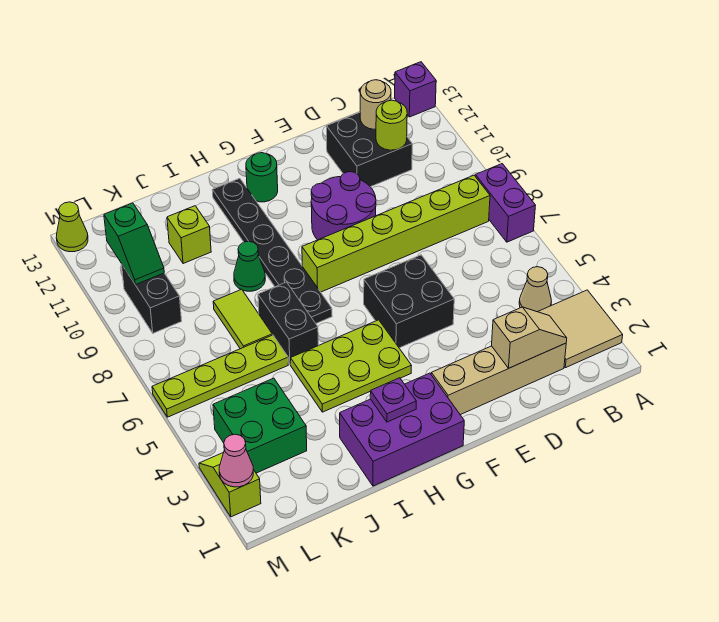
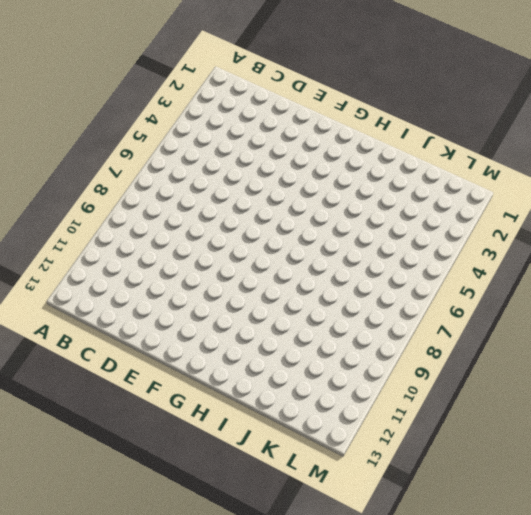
none -> tan tile A2:B3 level 1
none -> purple brick A7:A8 level 1
none -> purple brick A13 level 1

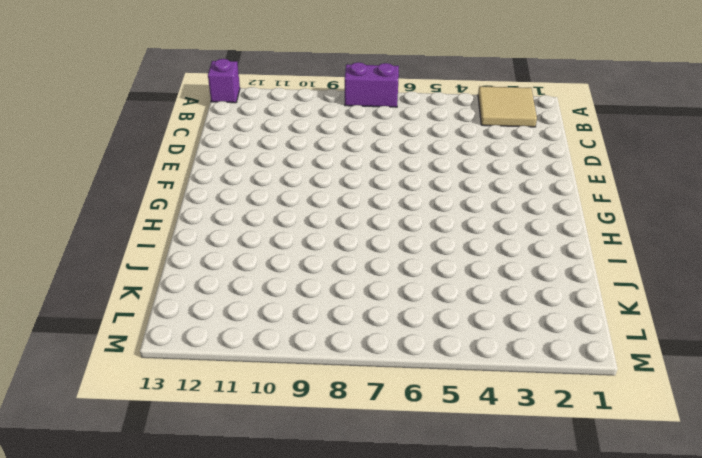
none -> tan cone B4 level 1
none -> lime brick B8:G8 level 1
none -> tan brick C2:F2 level 1

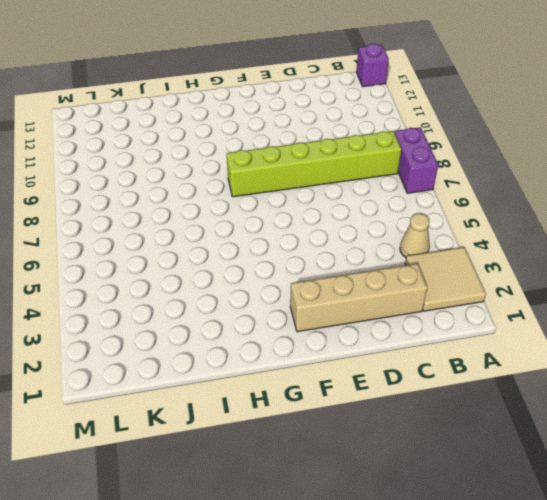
none -> black brick C11:D12 level 1
none -> black brick E5:F6 level 1
none -> purple round brick E9:F10 level 1

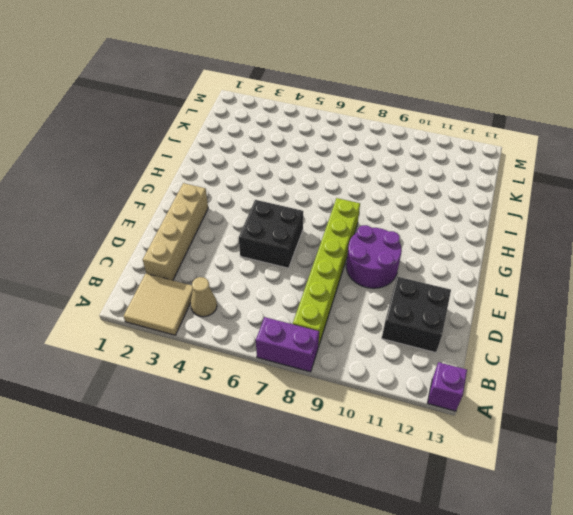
none -> purple brick G1:I2 level 1
none -> lime plate G4:I5 level 1
none -> green round brick G12 level 1

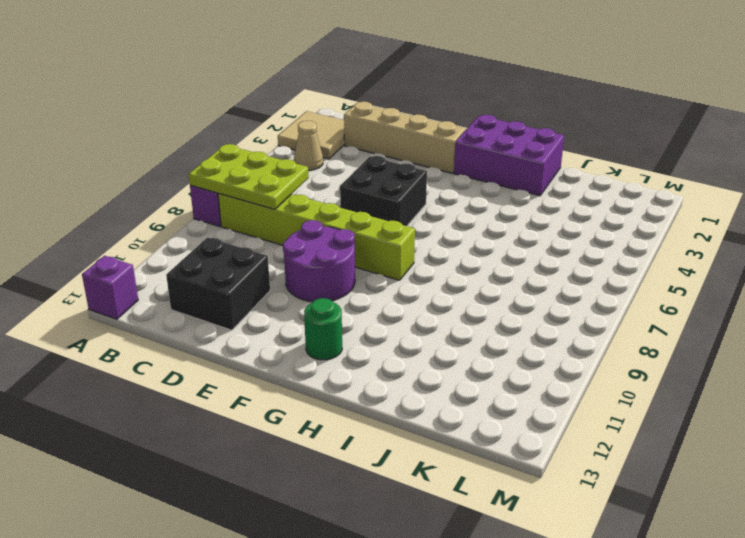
lime plate A7:C8 level 2 -> lime plate G4:I5 level 1
none -> black plate H7:H12 level 1
none -> black brick I6:I7 level 1
none -> green cone I9 level 1

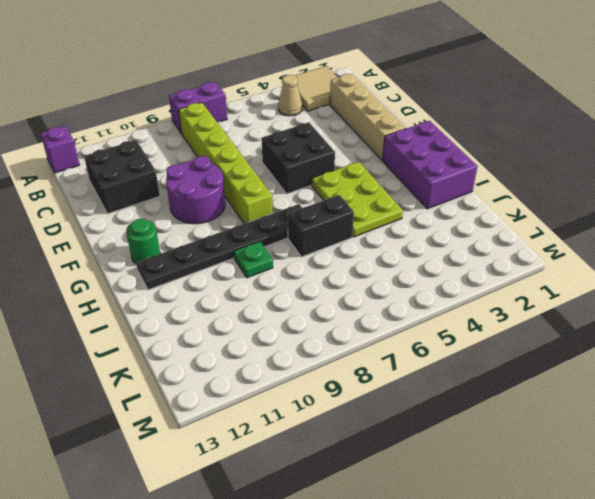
green plate I9 level 1 -> green cone I9 level 1
none -> lime plate J6:M6 level 1
none -> lime tile J7:J8 level 1
none -> lime brick J11 level 1

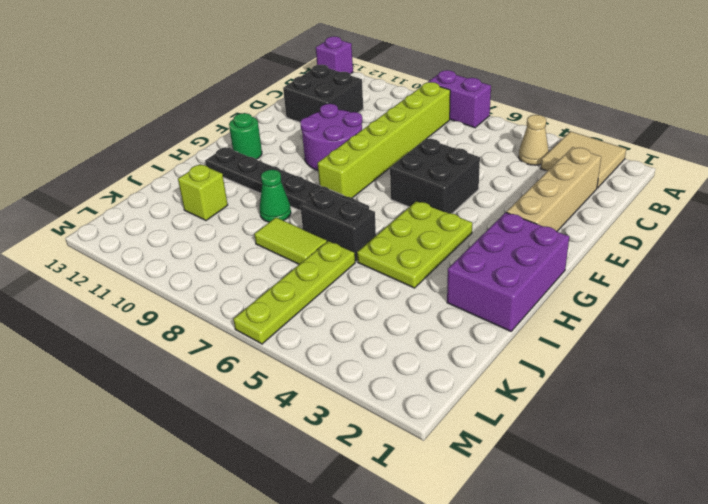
none -> green brick K3:L4 level 1
none -> black brick L9:L10 level 1
none -> lime slope M2:M3 level 1 top 2

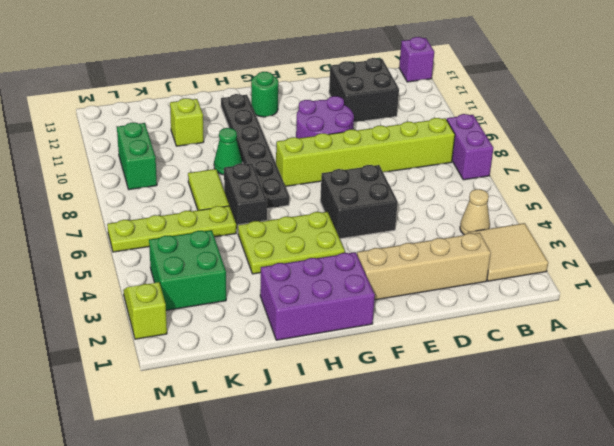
green brick L9:L10 level 1 -> black brick L9:L10 level 1
none -> lime cone M13 level 1
none -> tan slope C2:D2 level 2 top D
none -> lime round brick C11 level 2

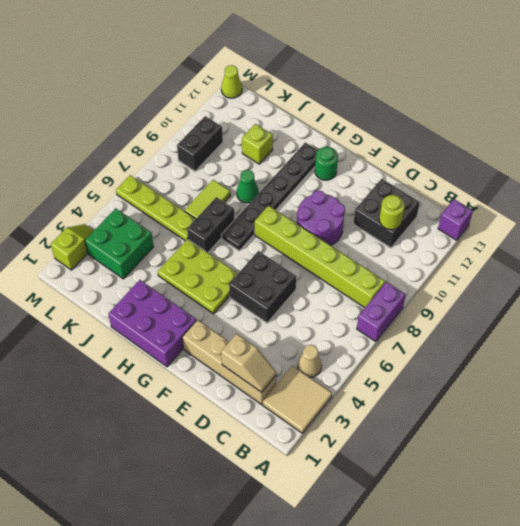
none -> tan round brick C12 level 2
none -> purple plate H2 level 2
none -> green slope L10:L11 level 2 top 11

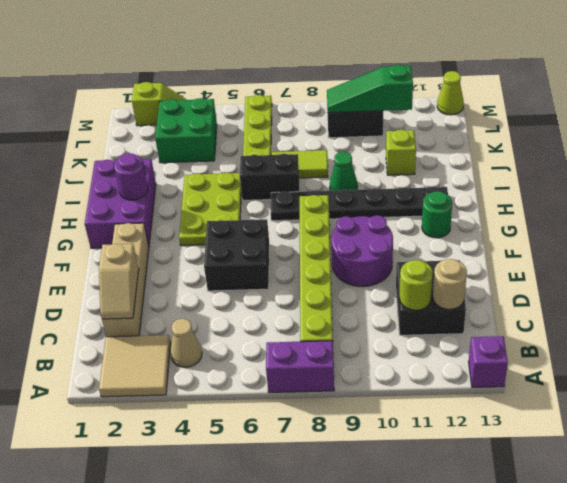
purple round brick H2 level 2 -> purple plate H2 level 2
green slope L9:L11 level 2 top 11 -> green slope L10:L11 level 2 top 11
none -> pink cone M2 level 2

